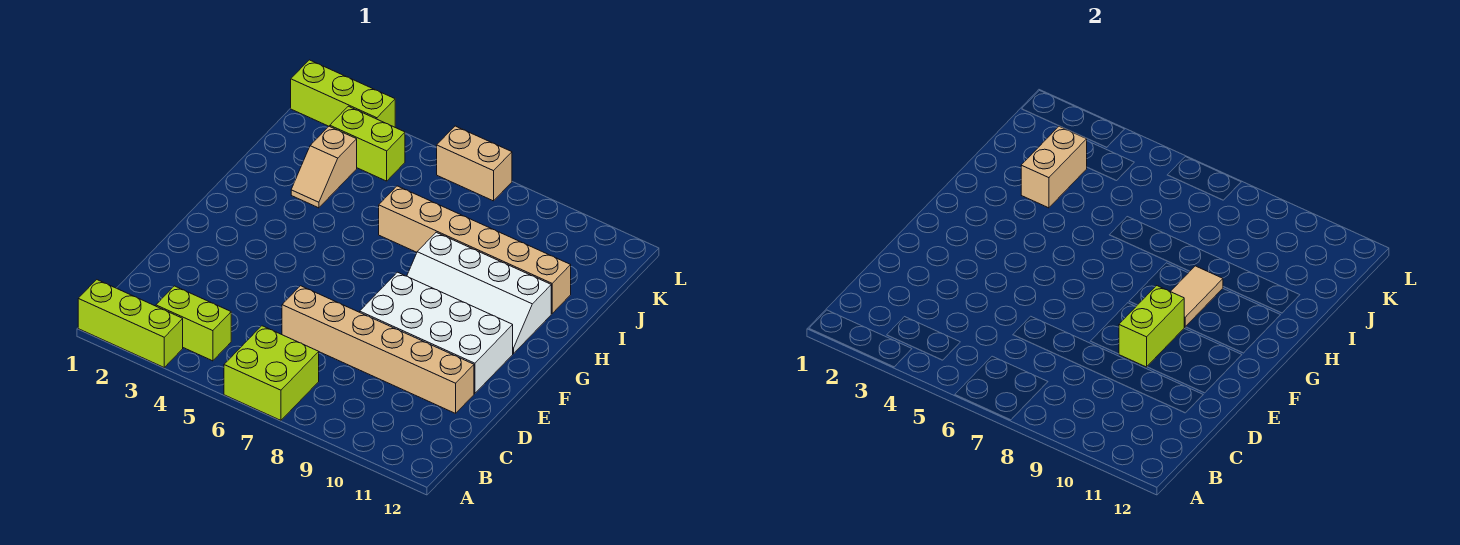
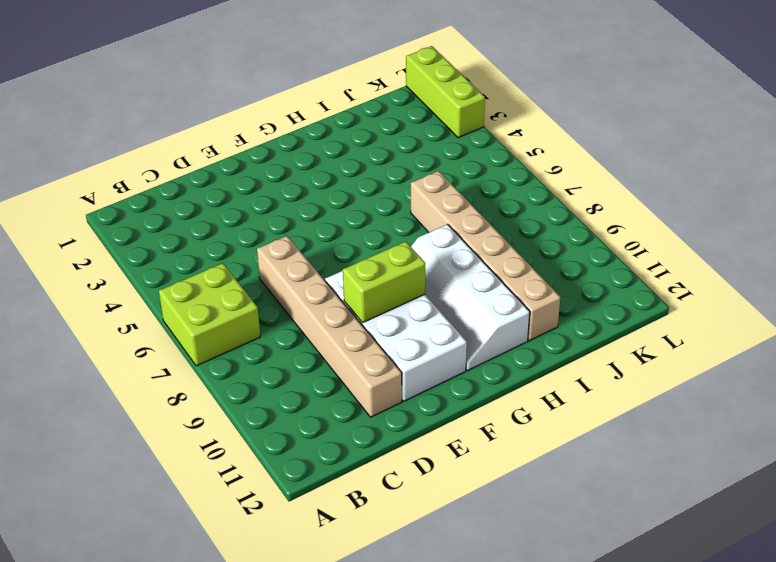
none -> lime brick A1:A3 level 1
none -> lime brick B3:B4 level 1
none -> tan slope I3:J3 level 1 top J

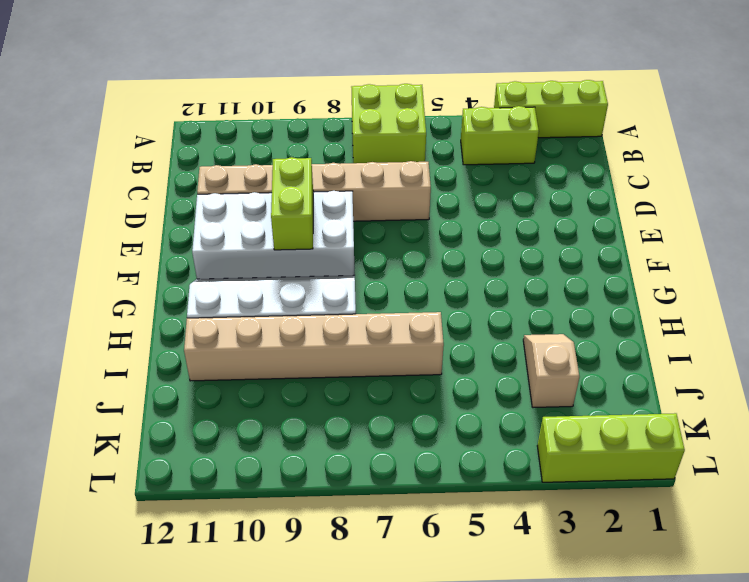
none -> lime brick K3:K4 level 1
none -> tan brick L6:L7 level 1
none -> tan tile G9:H9 level 2

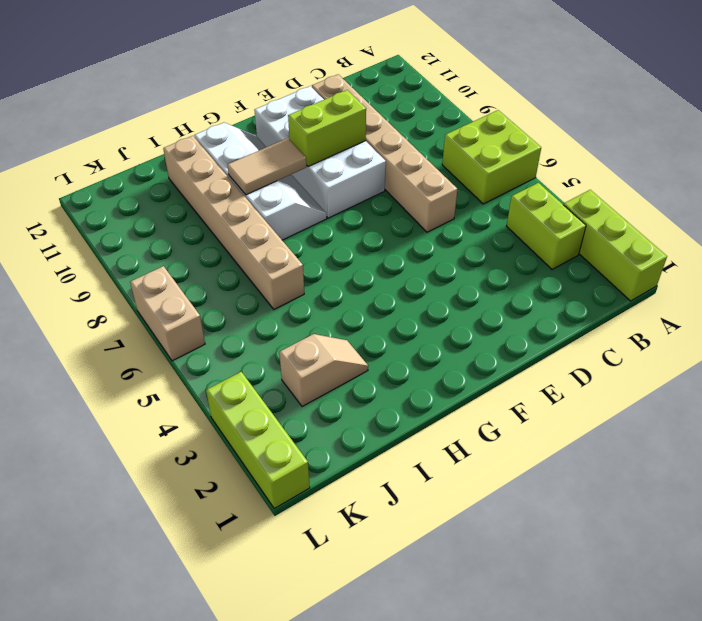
none -> lime brick K3:K4 level 1
none -> tan brick I3:J3 level 2

